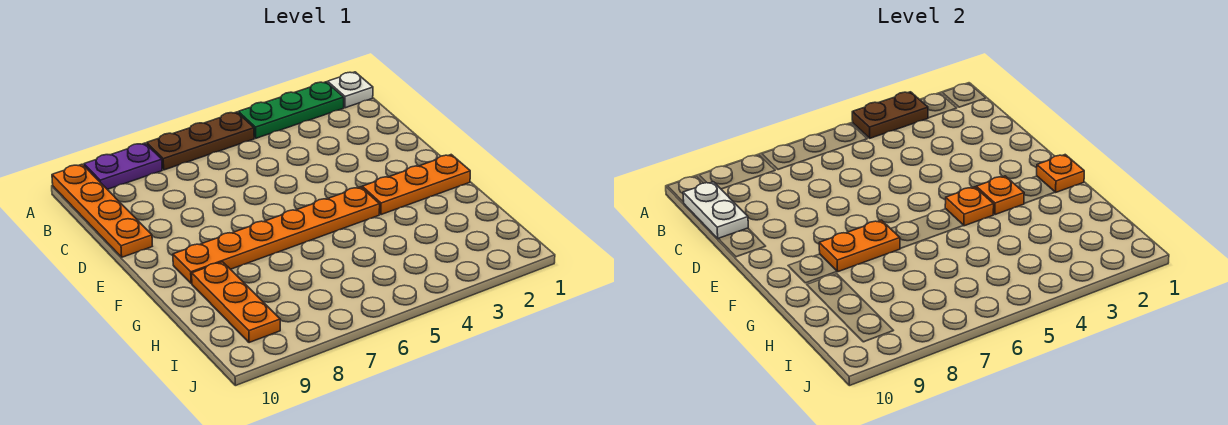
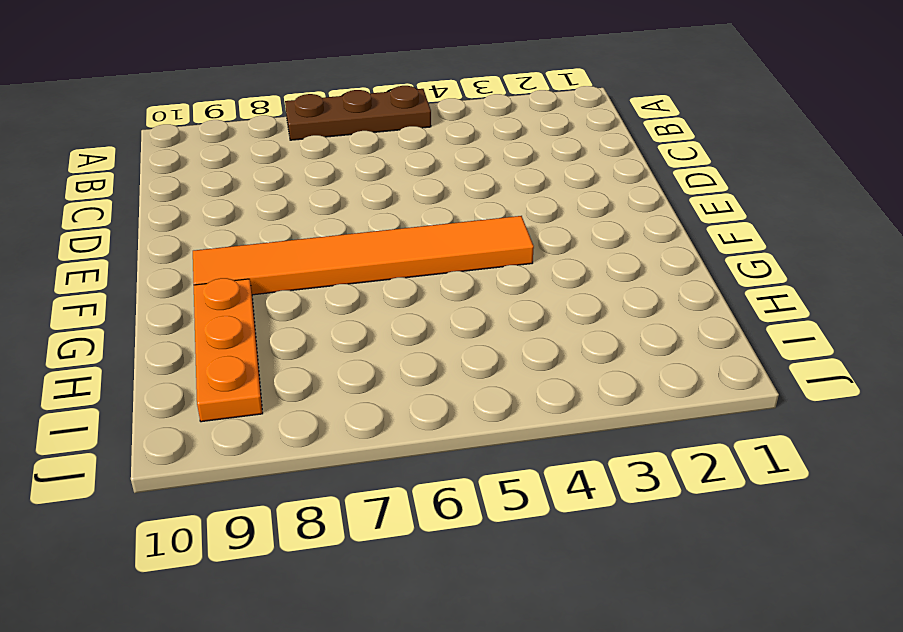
orange tile F4:F9 level 1 -> orange plate F4:F9 level 1
none -> white plate A1 level 1
none -> green plate A2:A4 level 1
none -> purple plate A8:A9 level 1

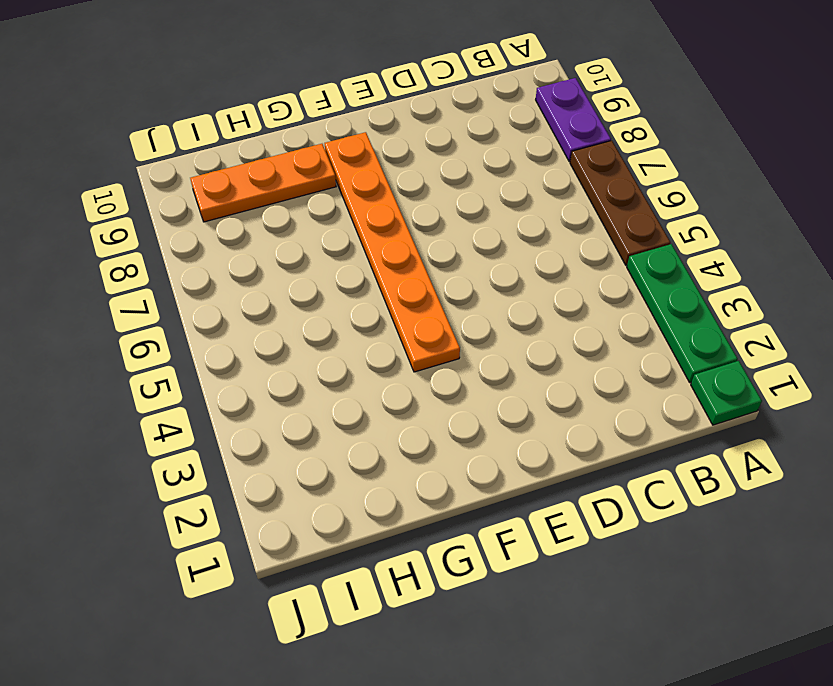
green plate A1 level 1 -> white plate A1 level 1
none -> orange plate A10:D10 level 1
none -> orange plate F1:F3 level 1
none -> brown plate A3:A4 level 2

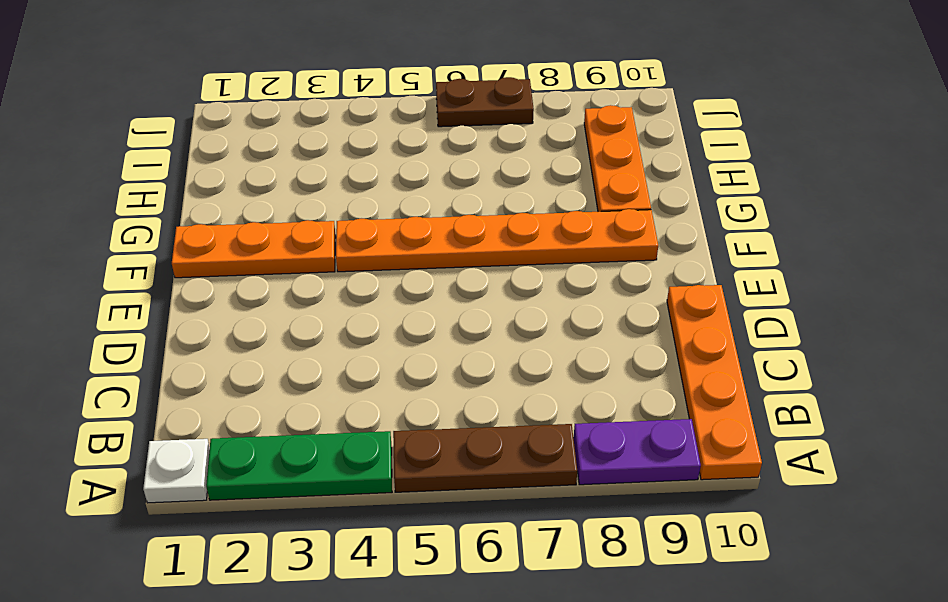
brown plate J6:J7 level 1 -> brown plate A3:A4 level 2
none -> white plate B10:C10 level 2
none -> orange plate F1 level 2
none -> orange plate F3 level 2

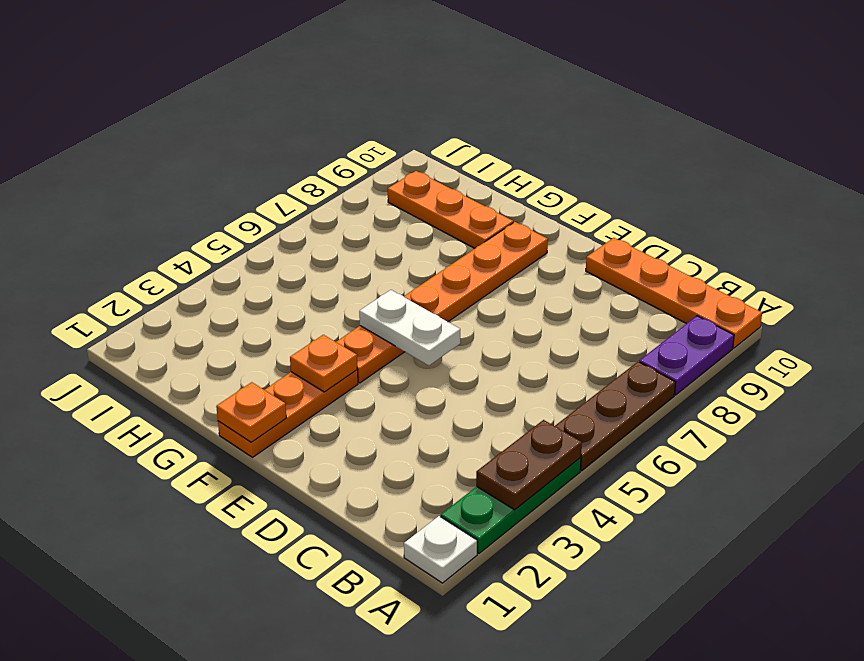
white plate E5:F5 level 2 -> white plate B10:C10 level 2
none -> orange plate F4 level 2
none -> orange plate F7:F8 level 2

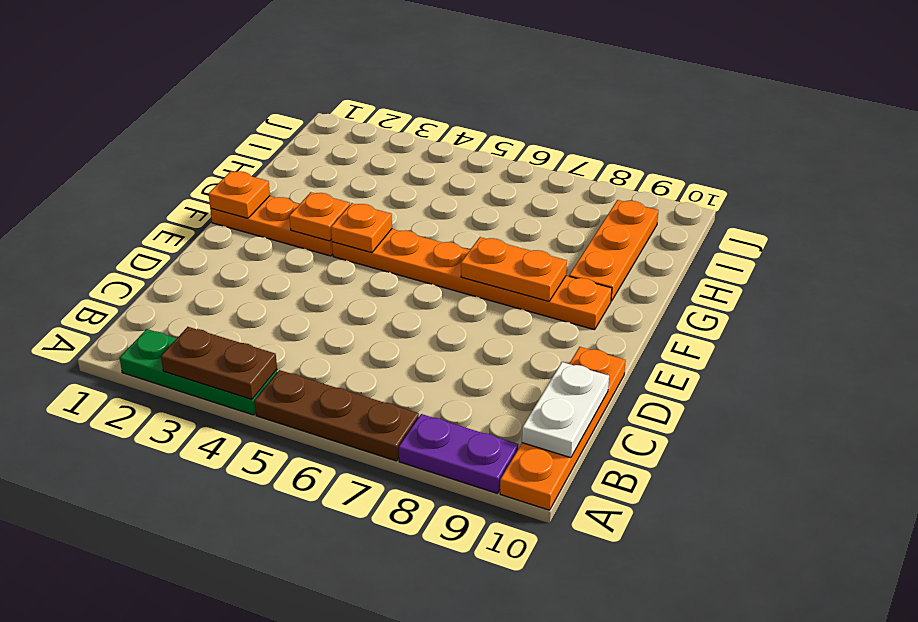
none -> white plate A1 level 1

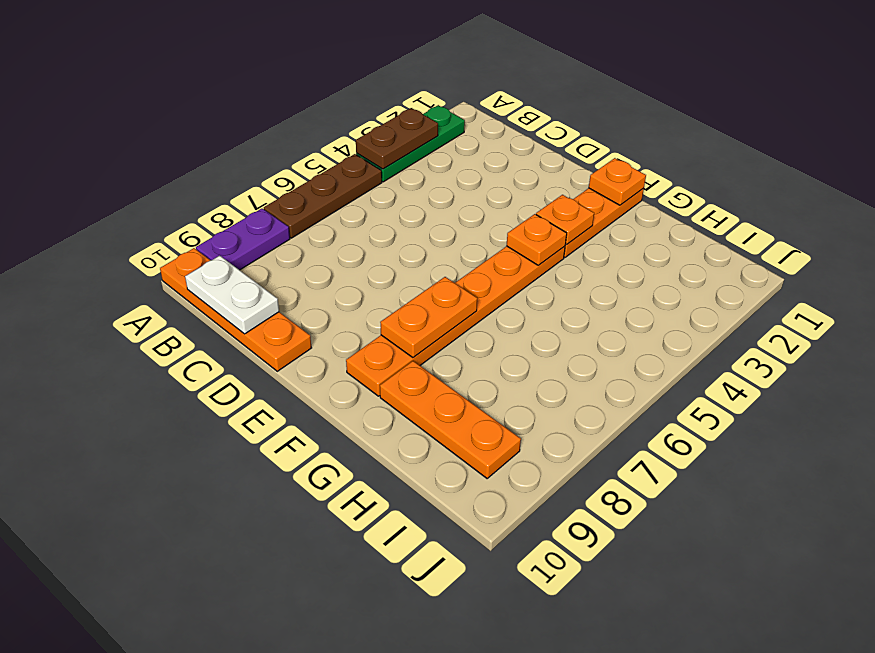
none -> white plate A1 level 1

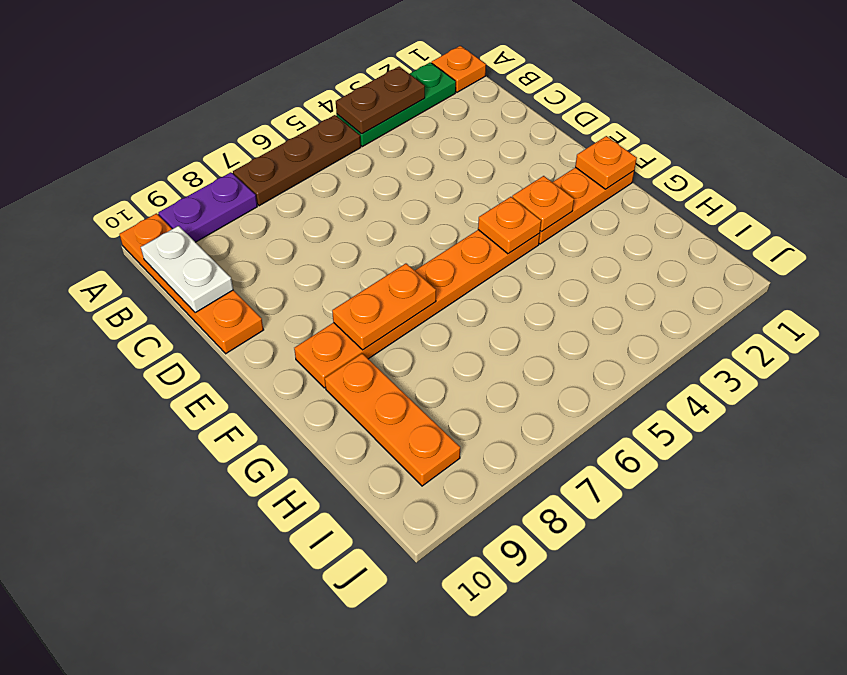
orange plate A1 level 1 -> white plate A1 level 1

